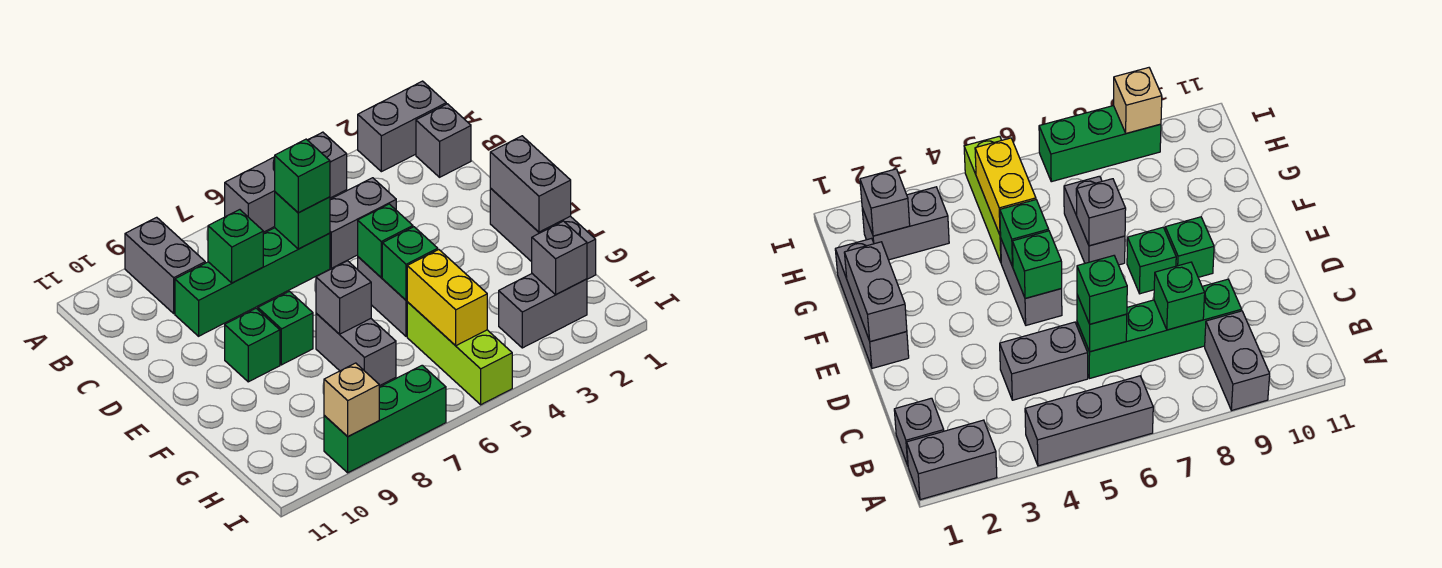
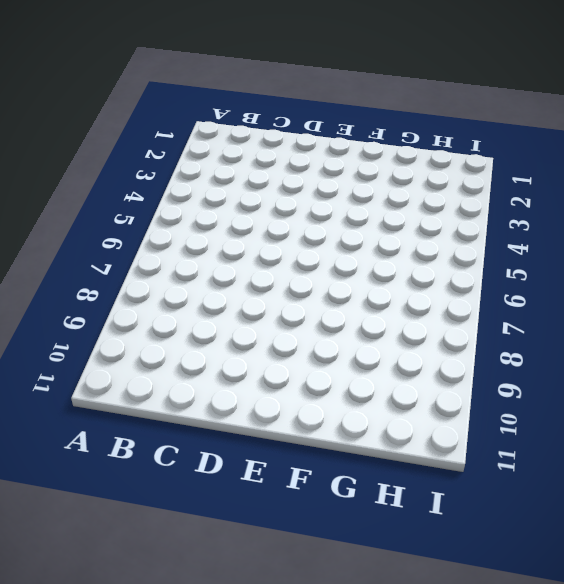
none -> grey brick A1:A2 level 1
none -> grey brick A4:A6 level 1
none -> grey brick A9:B9 level 1

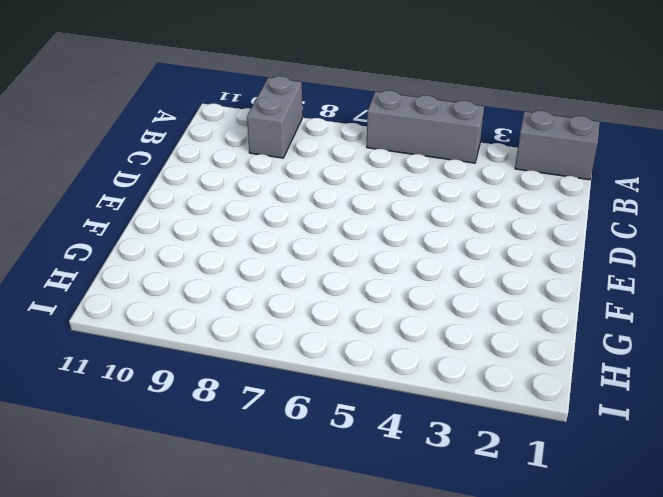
none -> grey brick B1 level 1
none -> grey brick C4:C5 level 1
none -> green brick C6:C9 level 1

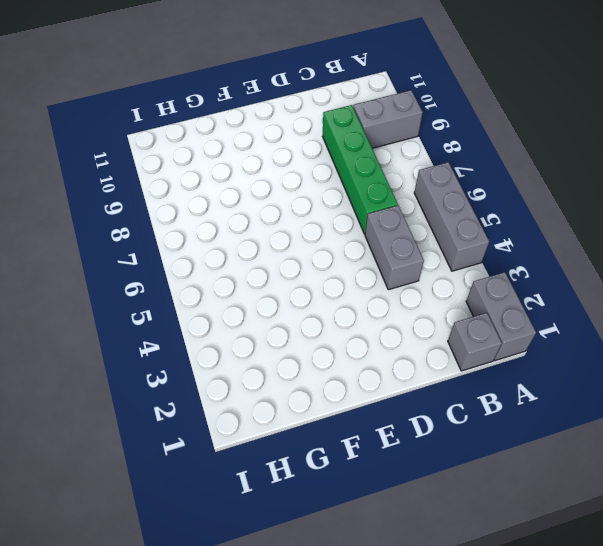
none -> grey brick E1:G1 level 1
none -> grey brick E5:F5 level 1
none -> green brick E8 level 1

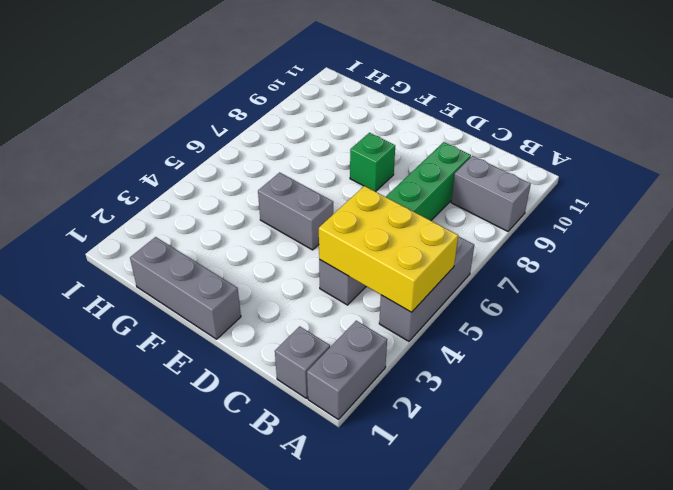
yellow brick A4:C5 level 2 -> none
none -> green brick E9 level 1
none -> grey brick F7:G7 level 1
none -> lime brick G5:I5 level 1

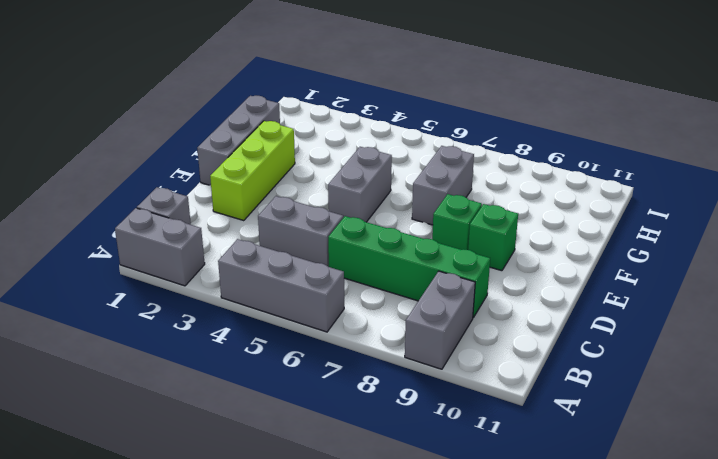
lime brick D2:F2 level 1 -> lime brick G5:I5 level 1
none -> grey brick H2:H3 level 1
none -> green brick I7:I9 level 1
none -> green brick C6 level 2

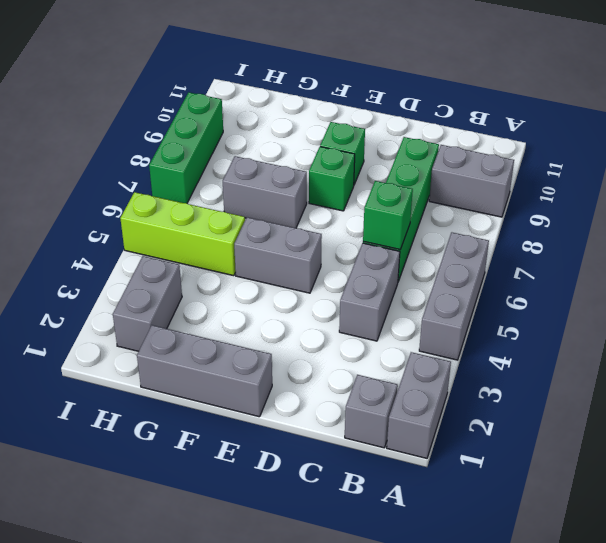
none -> green brick C8 level 2
none -> grey brick E1:F1 level 2
none -> green brick E5 level 2

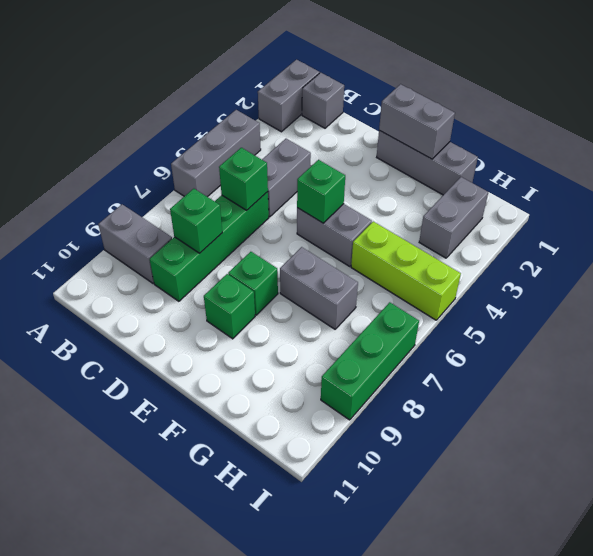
none -> green brick F5 level 2
none -> grey brick F7 level 2
none -> yellow brick G5:H5 level 2

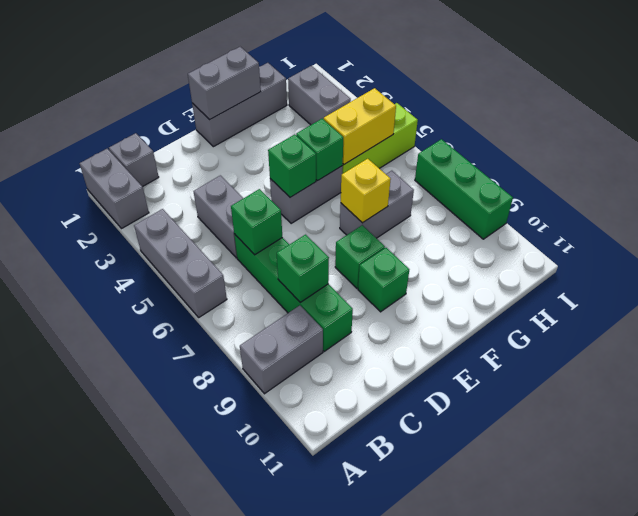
yellow brick F7 level 2 -> grey brick F7 level 2
none -> grey brick H2 level 2
none -> tan brick I9 level 2
none -> green brick C6 level 3

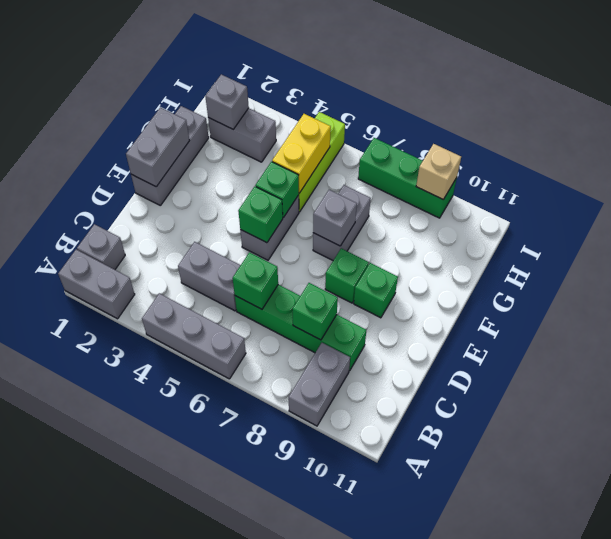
none -> green brick C6 level 3

